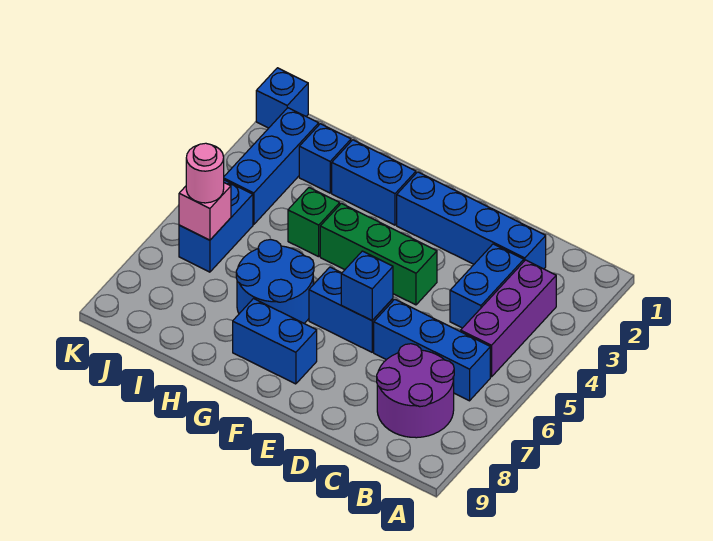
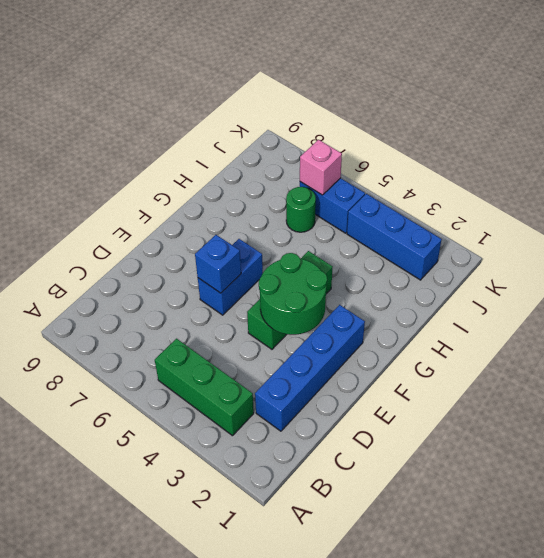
green brick B3:B5 level 1 -> purple brick B3:B5 level 1
green round brick E3:F4 level 2 -> none
green round brick I6 level 1 -> none
none -> blue brick B6:D6 level 1
none -> purple round brick B7:C8 level 1
none -> blue brick C3:C4 level 1

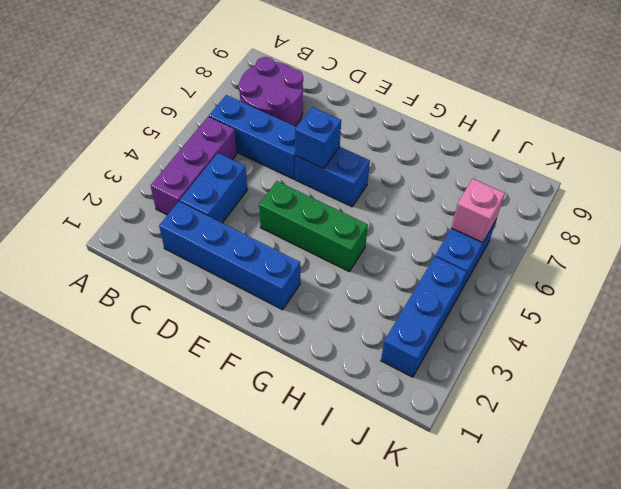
none -> blue brick F8:G8 level 1
none -> blue brick G2:H2 level 1
none -> blue round brick G6:H7 level 1

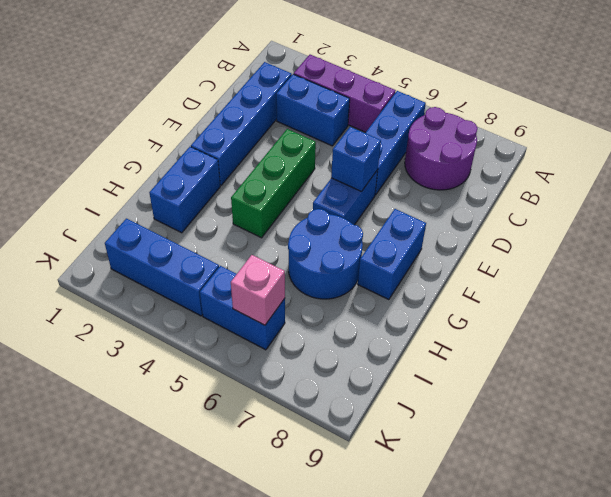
none -> green brick H4 level 1
none -> blue brick I2 level 1
none -> blue brick K1 level 1

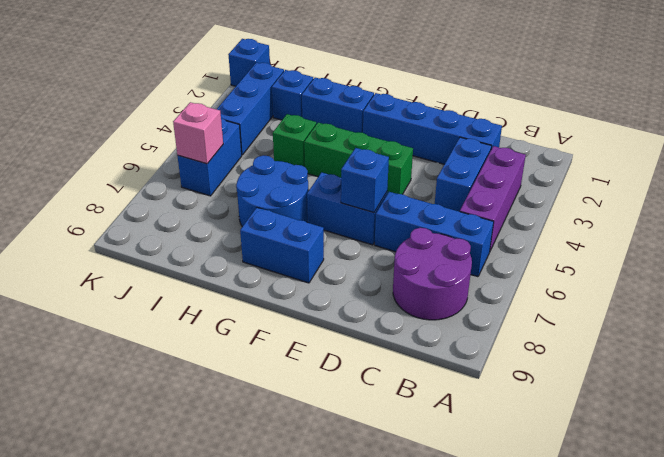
none -> pink round brick J6 level 3

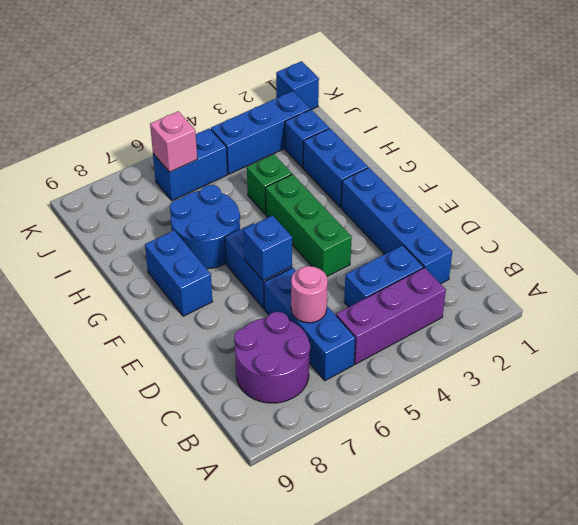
pink round brick C6 level 2 -> pink round brick J6 level 3

